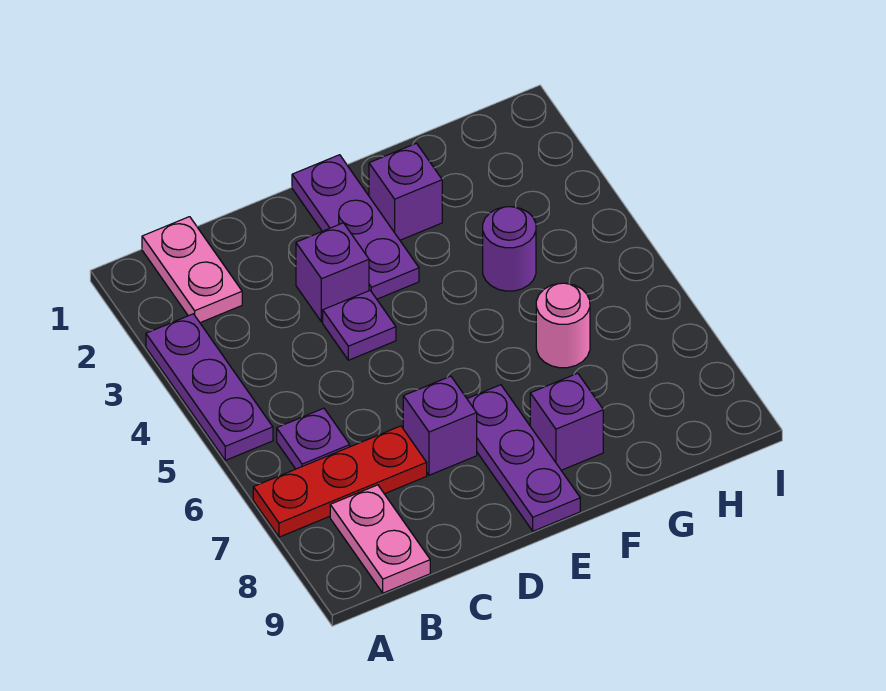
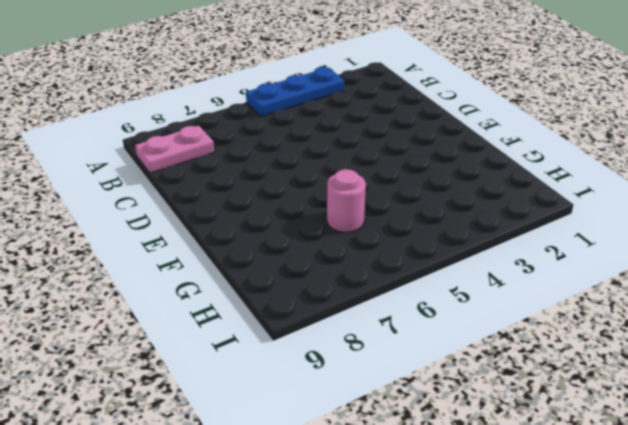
blue plate A3:A5 level 1 -> purple plate A3:A5 level 1
none -> red plate A7:C7 level 1
none -> pink plate B1:B2 level 1
none -> purple plate B6 level 1

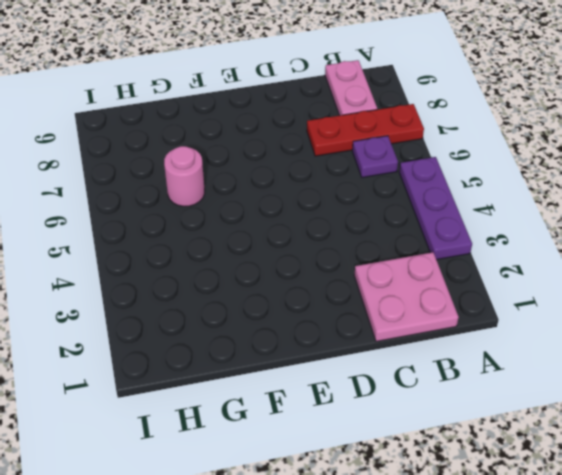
pink plate B1:C2 level 1 -> pink plate B1:B2 level 1
none -> purple brick D3 level 1
none -> purple plate D4 level 1
none -> purple brick D7 level 1

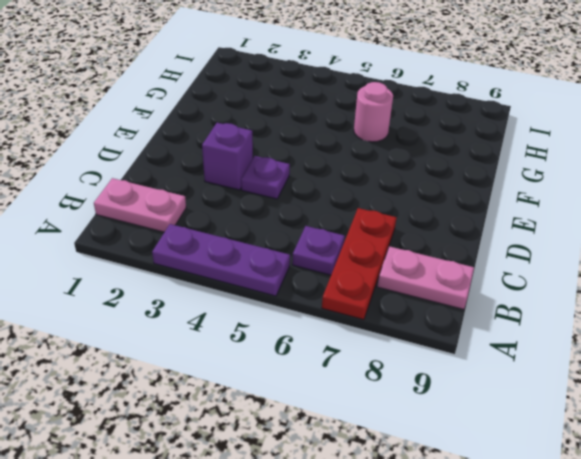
none -> purple brick D7 level 1
none -> purple plate E1:E3 level 1
none -> purple plate E7:E9 level 1

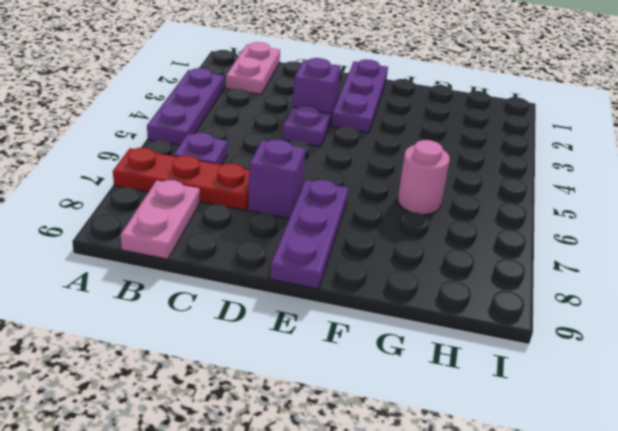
none -> purple brick F2 level 1
none -> purple brick F8 level 1
none -> purple round brick G4 level 1

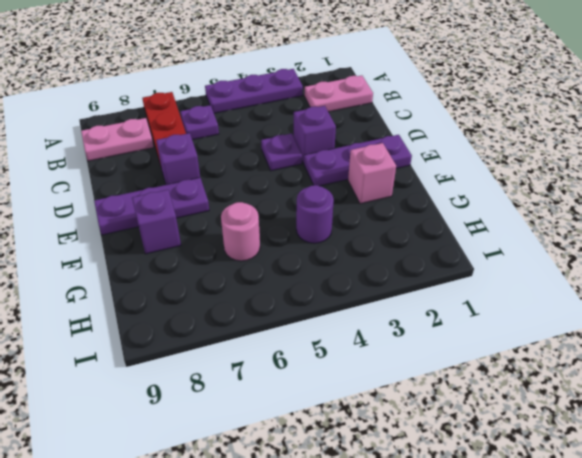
pink brick F2 level 1 -> purple brick F2 level 1

